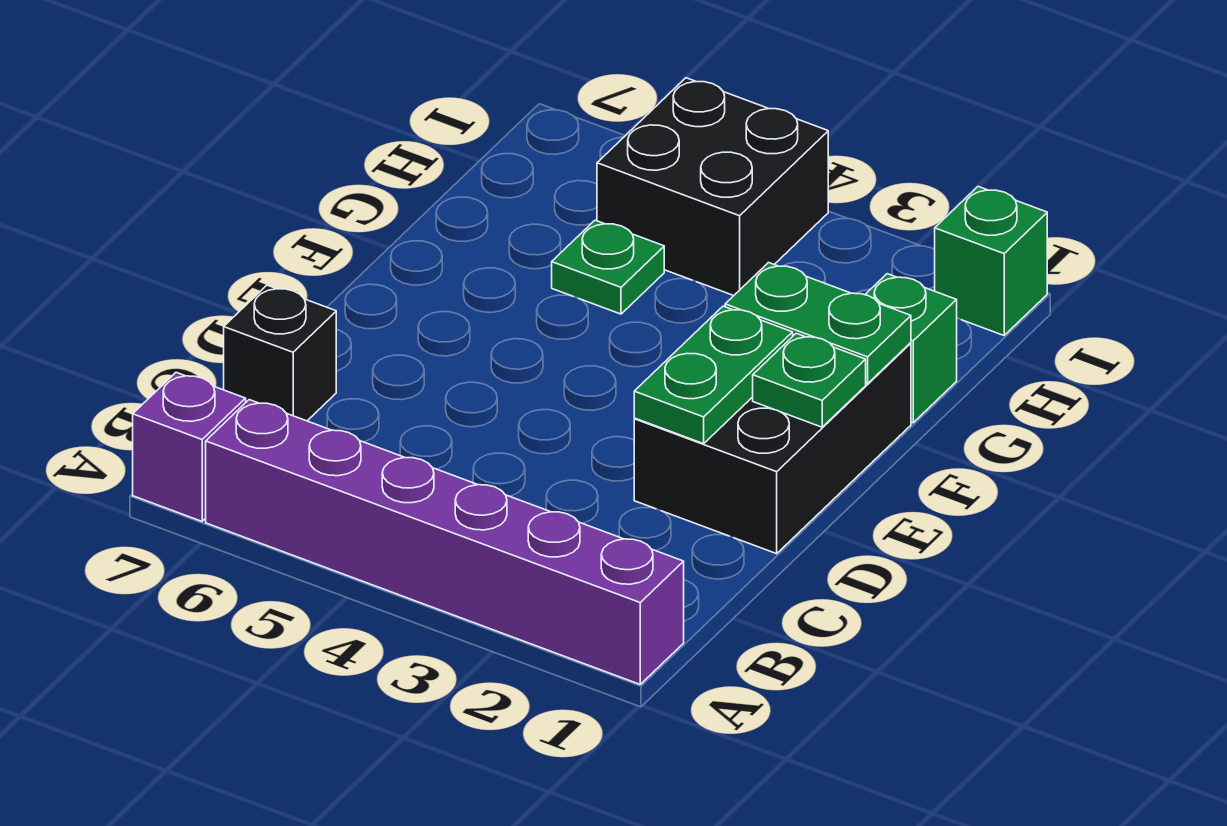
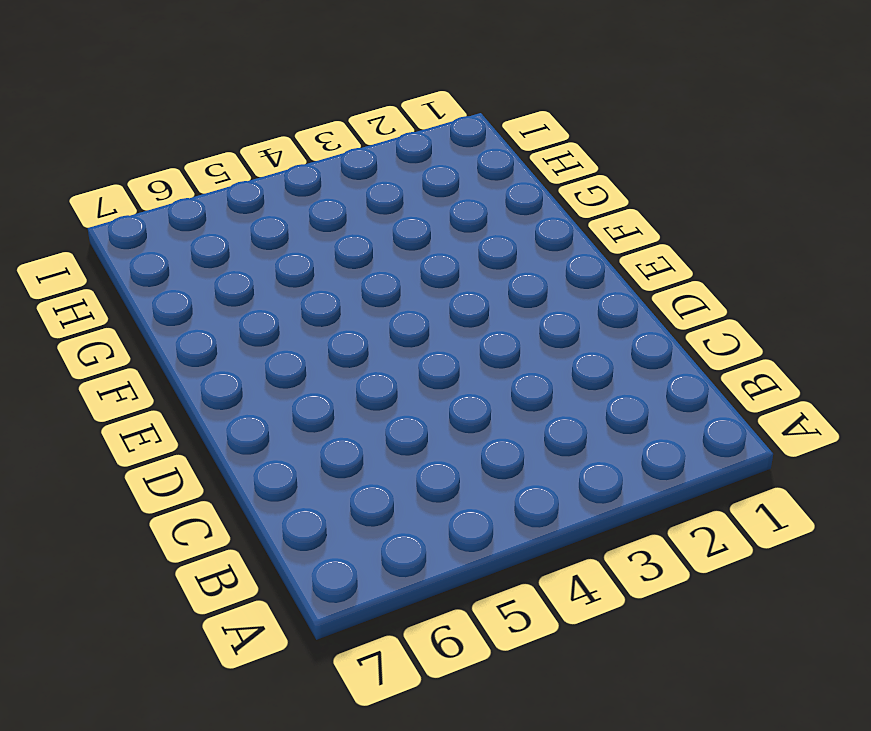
none -> purple brick A1:A6 level 1
none -> purple brick A7 level 1

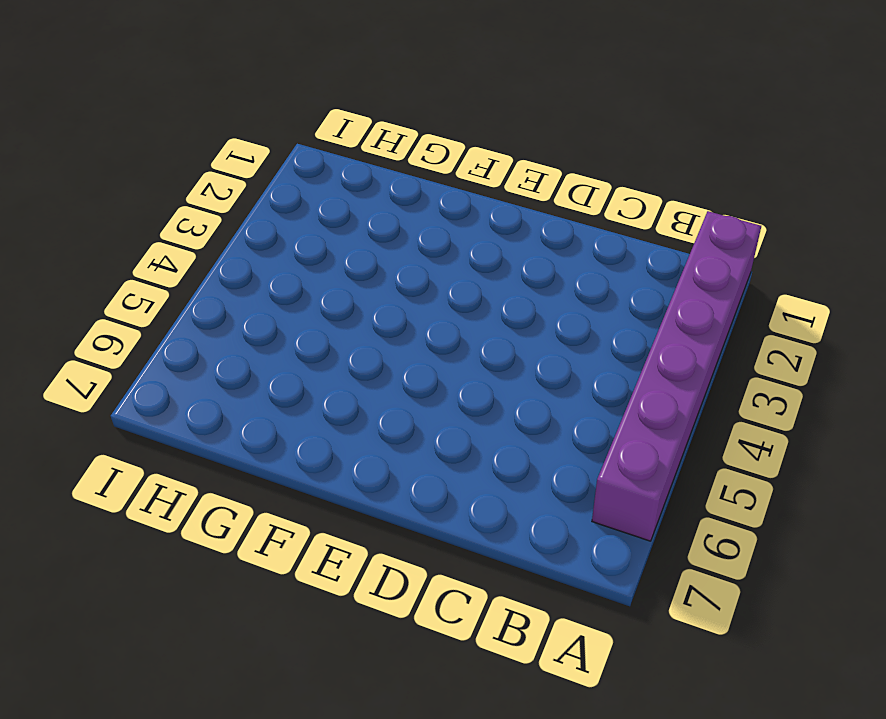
none -> purple brick A7 level 1
none -> black brick C7 level 1

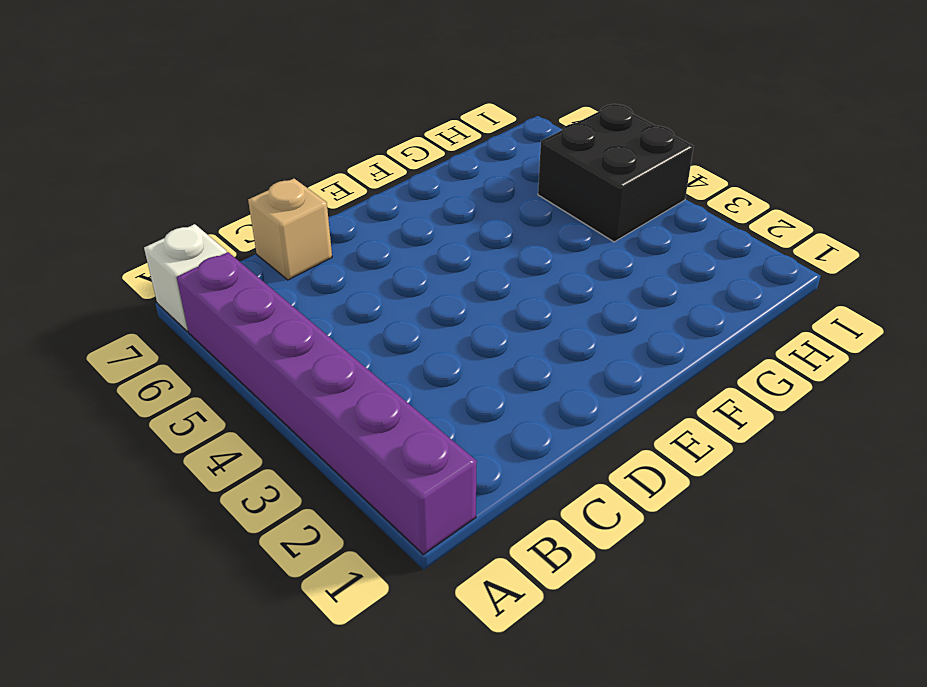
white brick A7 level 1 -> purple brick A7 level 1
tan brick C7 level 1 -> black brick C7 level 1
none -> black brick D1:F2 level 1
none -> green brick G1 level 1

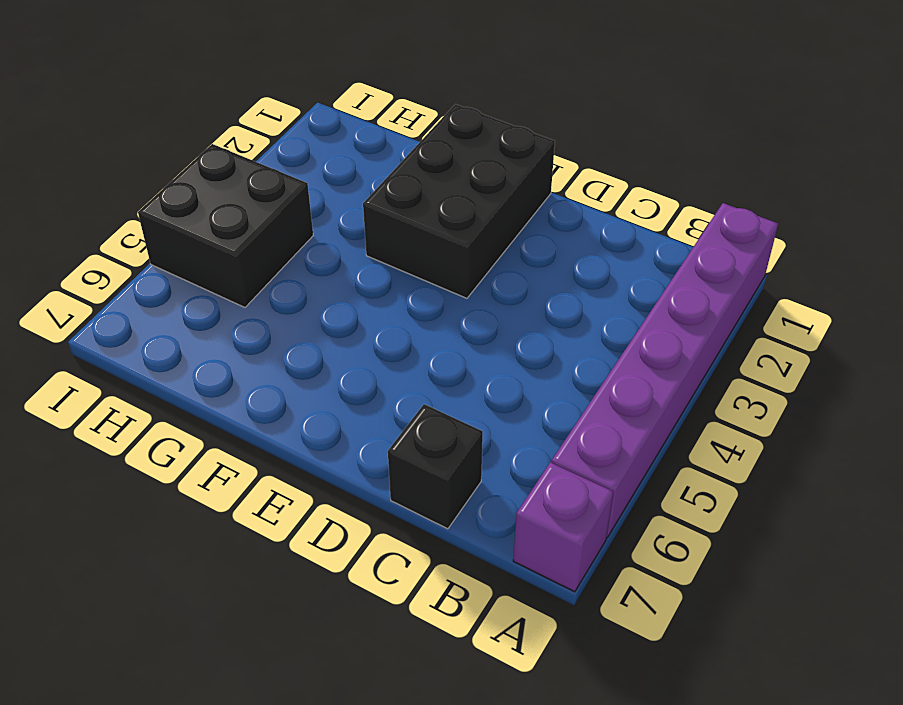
black brick E1:F3 level 1 -> black brick D1:F2 level 1
none -> green brick G1 level 1
none -> green plate G5 level 1

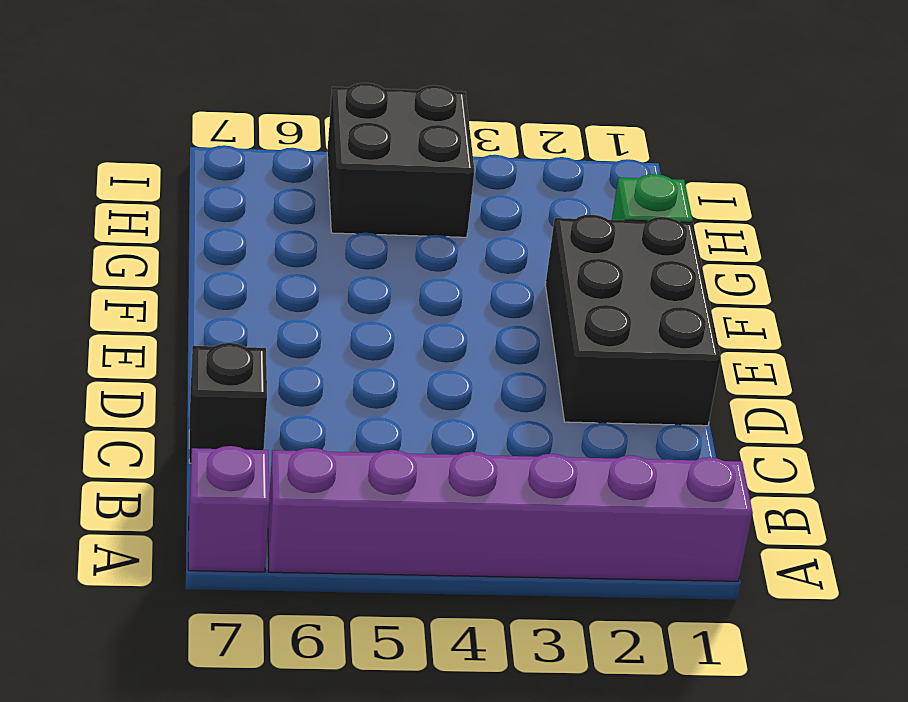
none -> green plate G5 level 1
none -> green brick I1 level 1

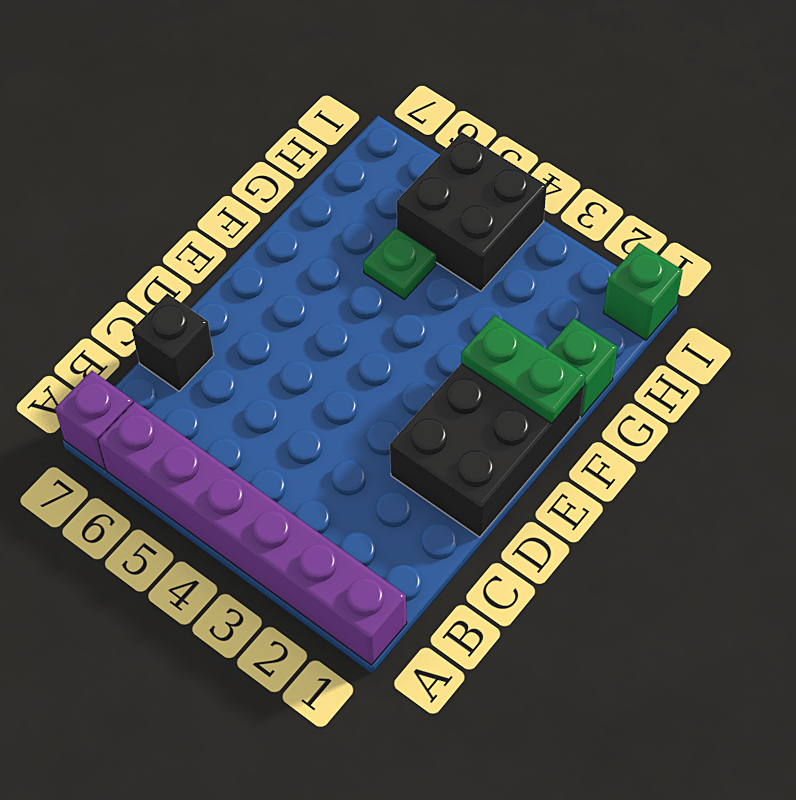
none -> green plate D2:E2 level 2
none -> green plate E1 level 2

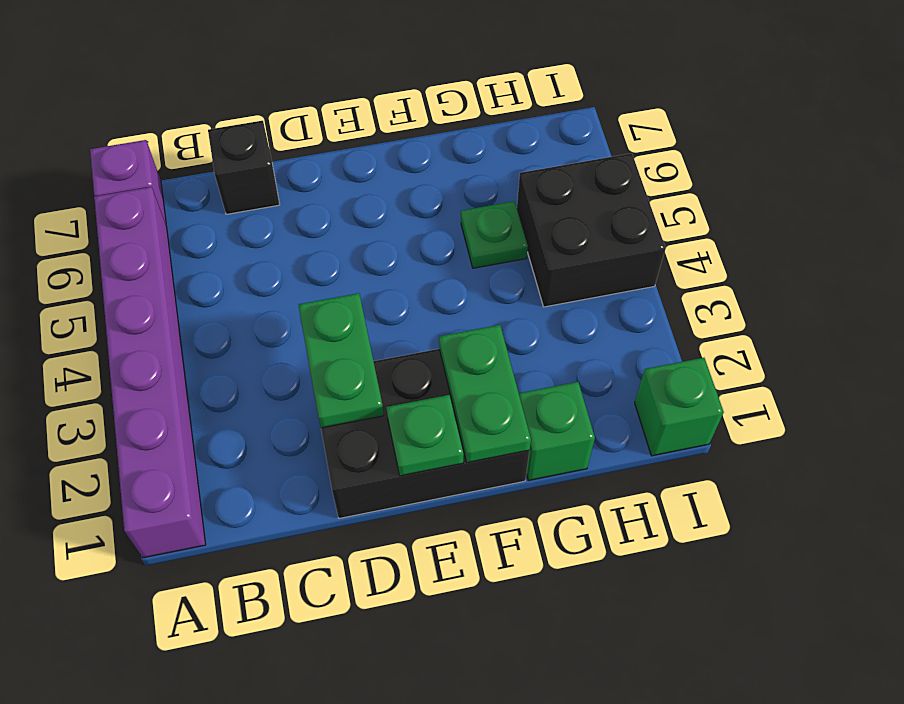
green plate D2:D3 level 2 -> green plate D2:E2 level 2

